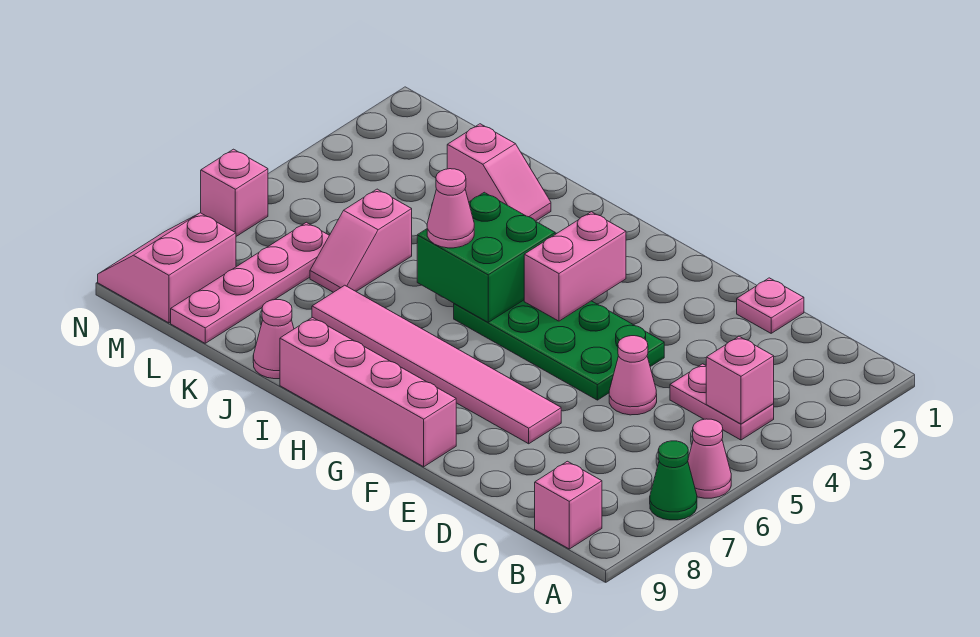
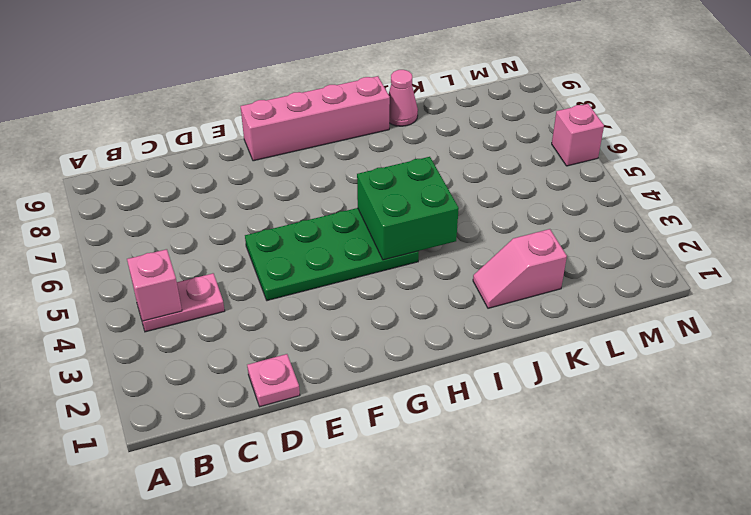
none -> pink cone A6 level 1
none -> green cone A7 level 1
none -> pink brick B9 level 1

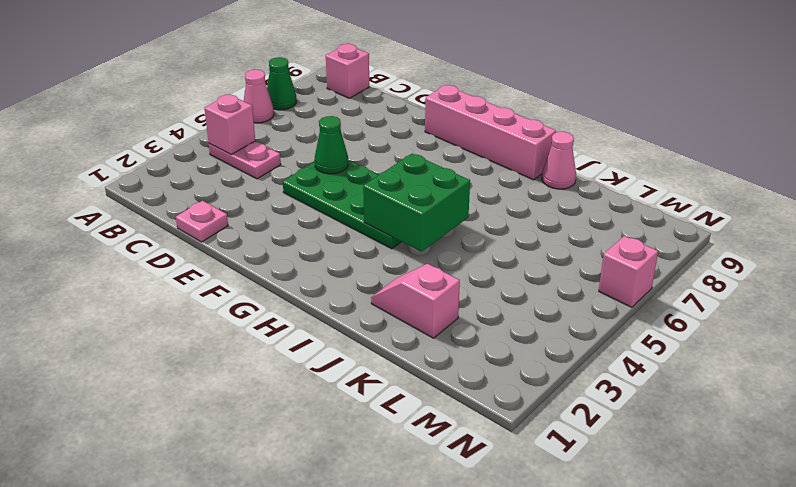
green cone E5 level 2 -> none
none -> pink cone D5 level 1
none -> pink tile E7:J7 level 1
none -> pink slope K5:K6 level 1 top 5

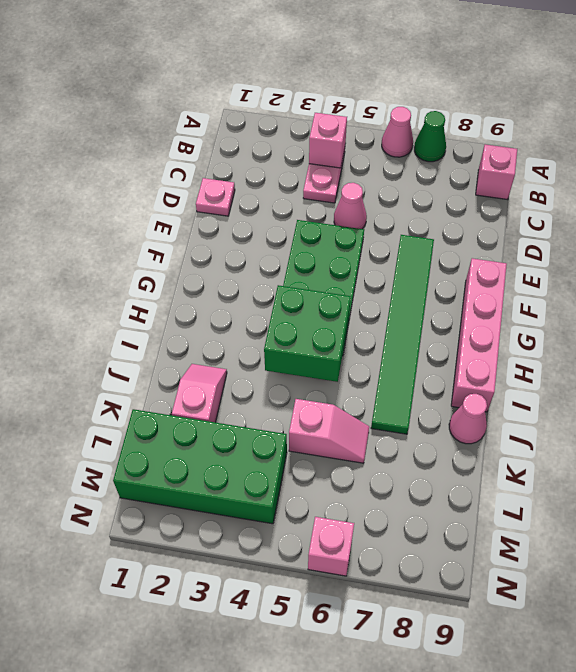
green tile E7:J7 level 1 -> pink tile E7:J7 level 1
green brick L1:M4 level 1 -> none
none -> pink plate L6:L9 level 1
none -> pink slope M8:N9 level 1 top M
none -> pink brick G3:G4 level 2

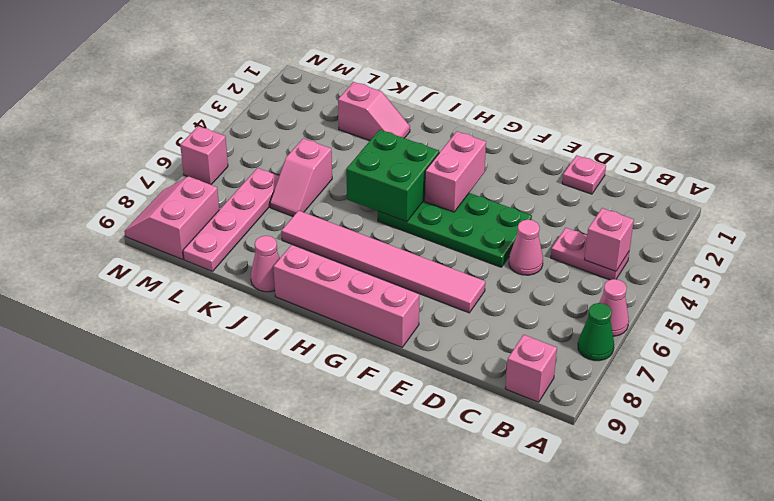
none -> pink cone I5 level 3

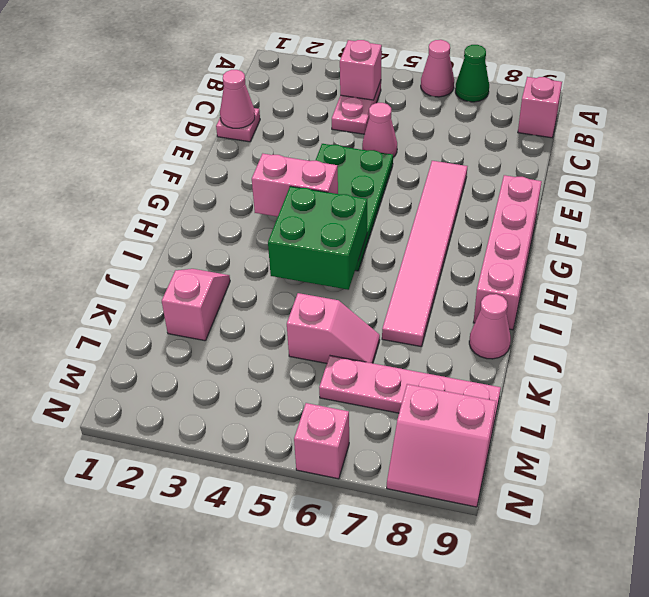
pink cone D1 level 2 -> pink cone I5 level 3

